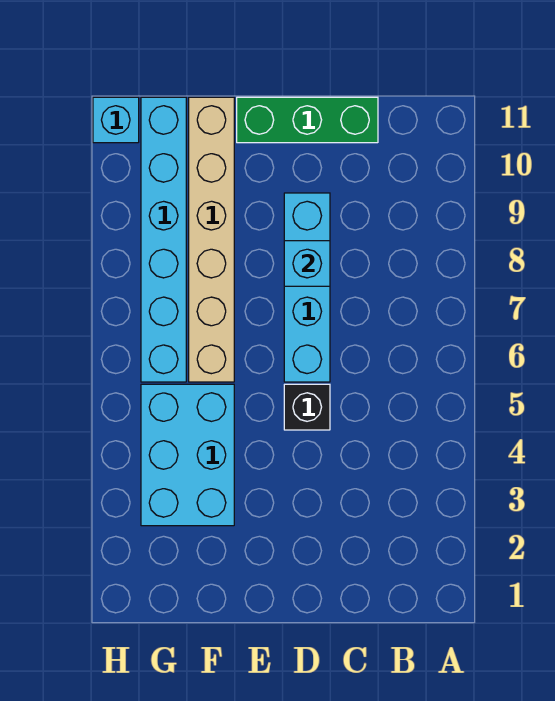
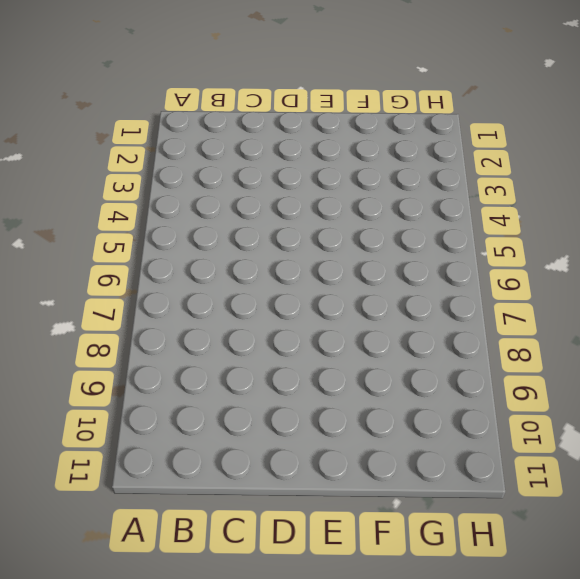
none -> green brick C11:E11 level 1
none -> black brick D5 level 1

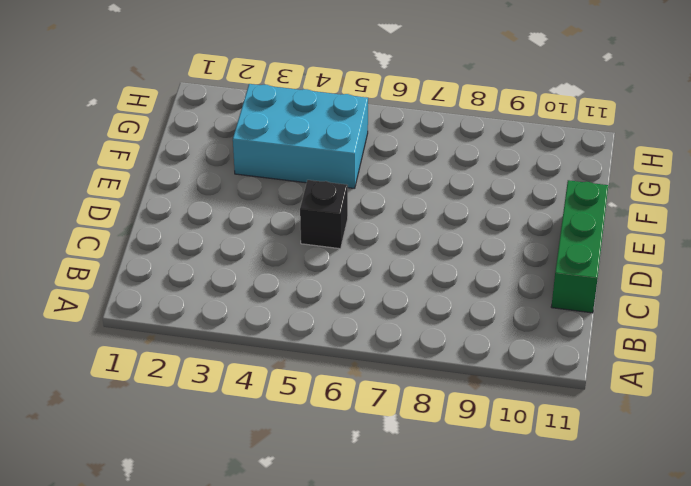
none -> cyan brick D6:D9 level 1
none -> tan brick F6:F11 level 1

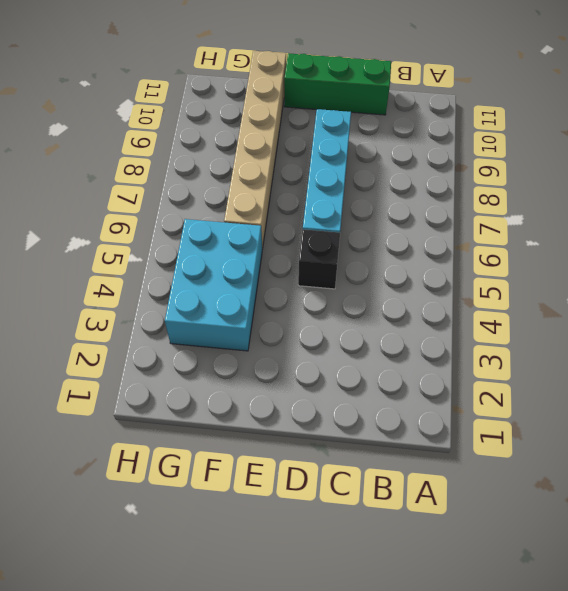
none -> cyan brick G6:G11 level 1
none -> cyan brick H11 level 1

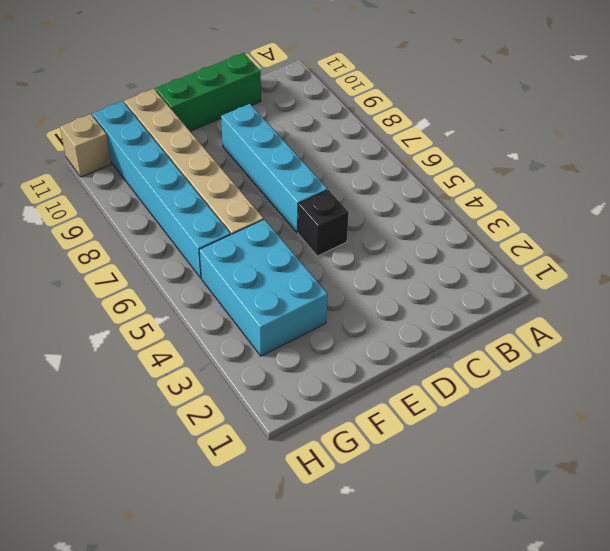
tan brick H11 level 1 -> cyan brick H11 level 1
none -> cyan brick D8 level 2

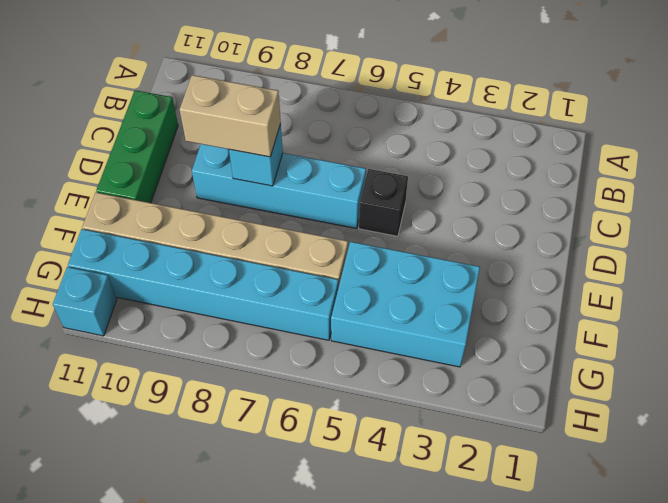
tan brick D8:D9 level 3 -> none

